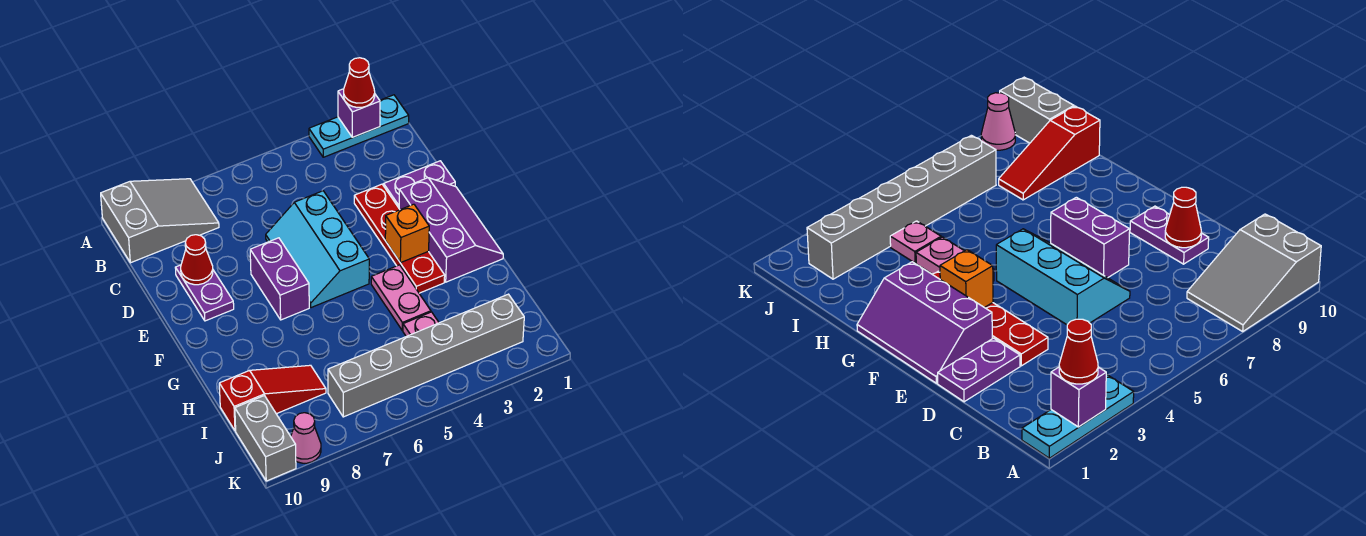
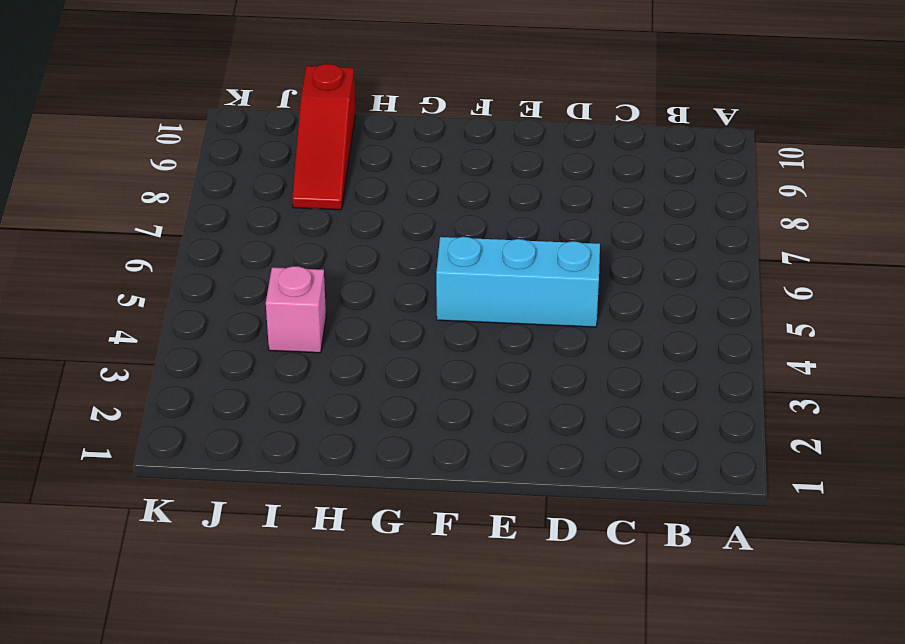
pink brick I4 level 1 -> pink plate I4 level 1
none -> cyan plate A1:A3 level 1
none -> grey slope A8:B10 level 1 top 10
none -> purple plate D1:D2 level 1

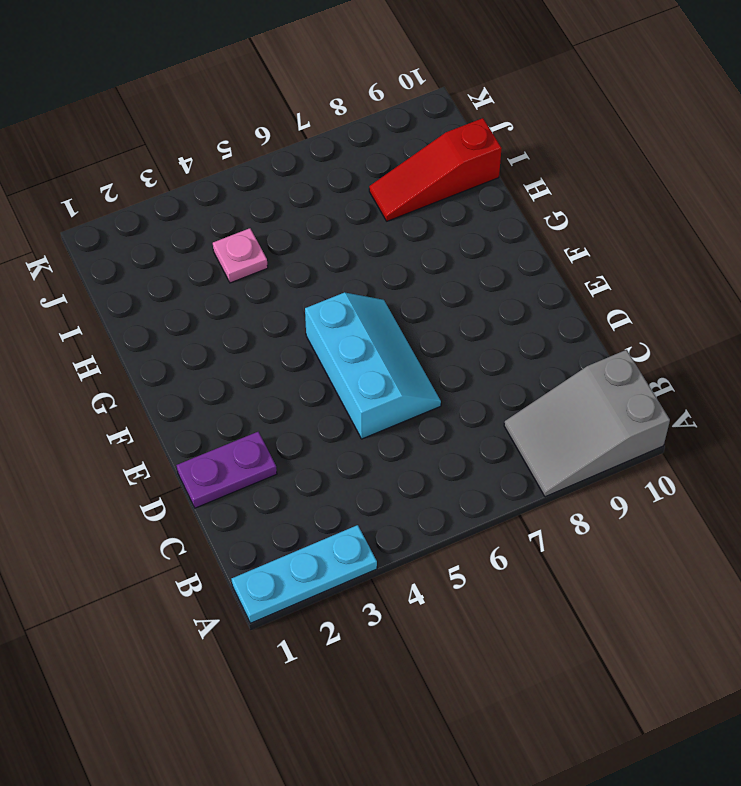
none -> red plate D3:G3 level 1
none -> purple plate D9:E9 level 1
none -> purple slope E1:G2 level 1 top 2

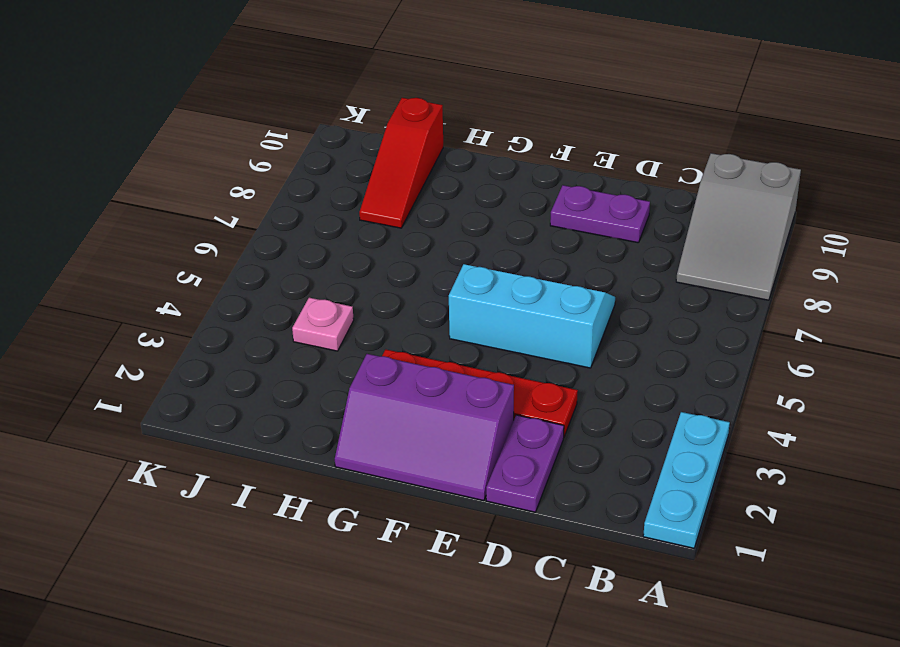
none -> purple brick E7:F7 level 1
none -> pink plate G4:H4 level 1
none -> grey brick J2:J7 level 1

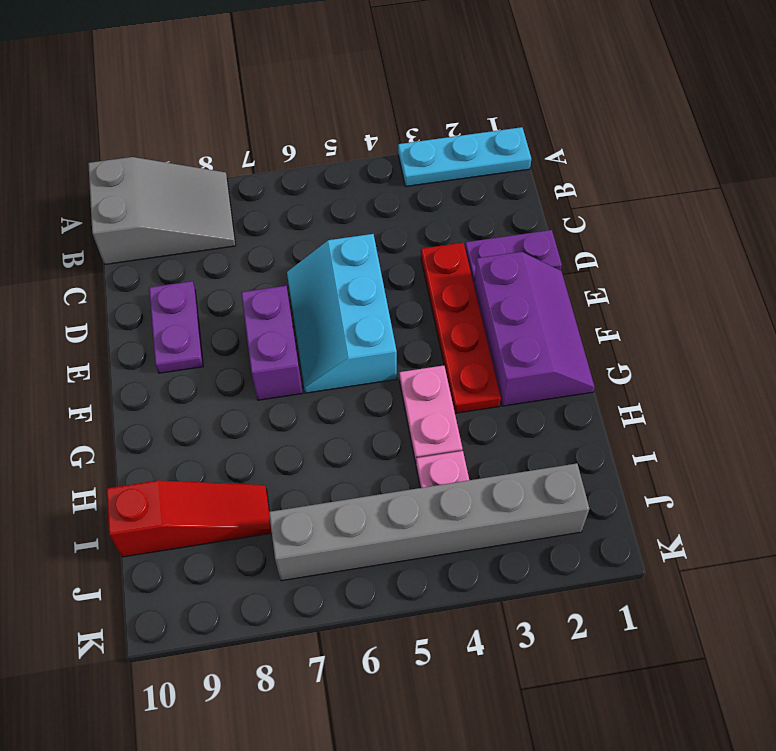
none -> grey brick J10:K10 level 1
none -> pink cone K9 level 1
none -> purple brick A2 level 2

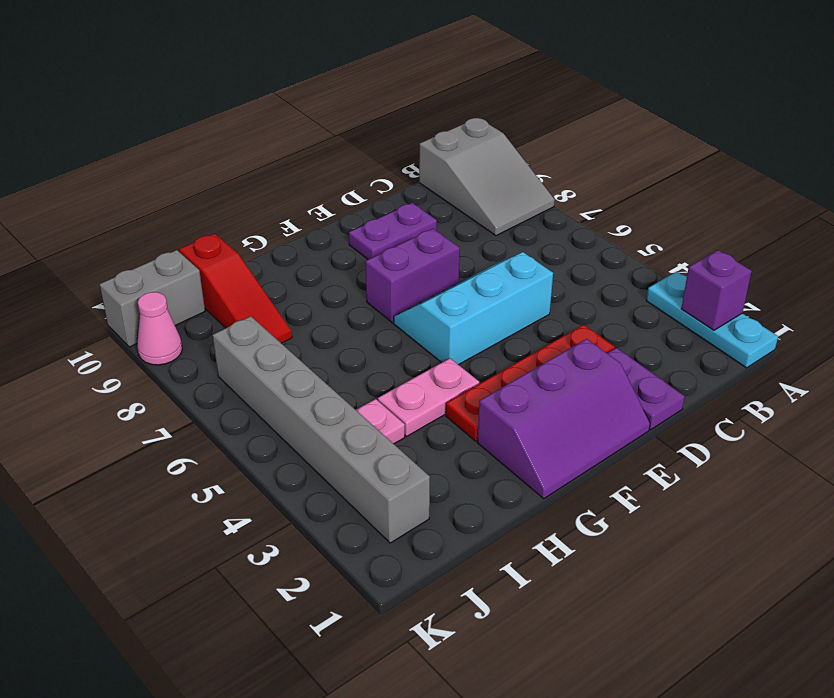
none -> red cone D9 level 2
none -> orange brick F3 level 2
none -> red cone A2 level 3

